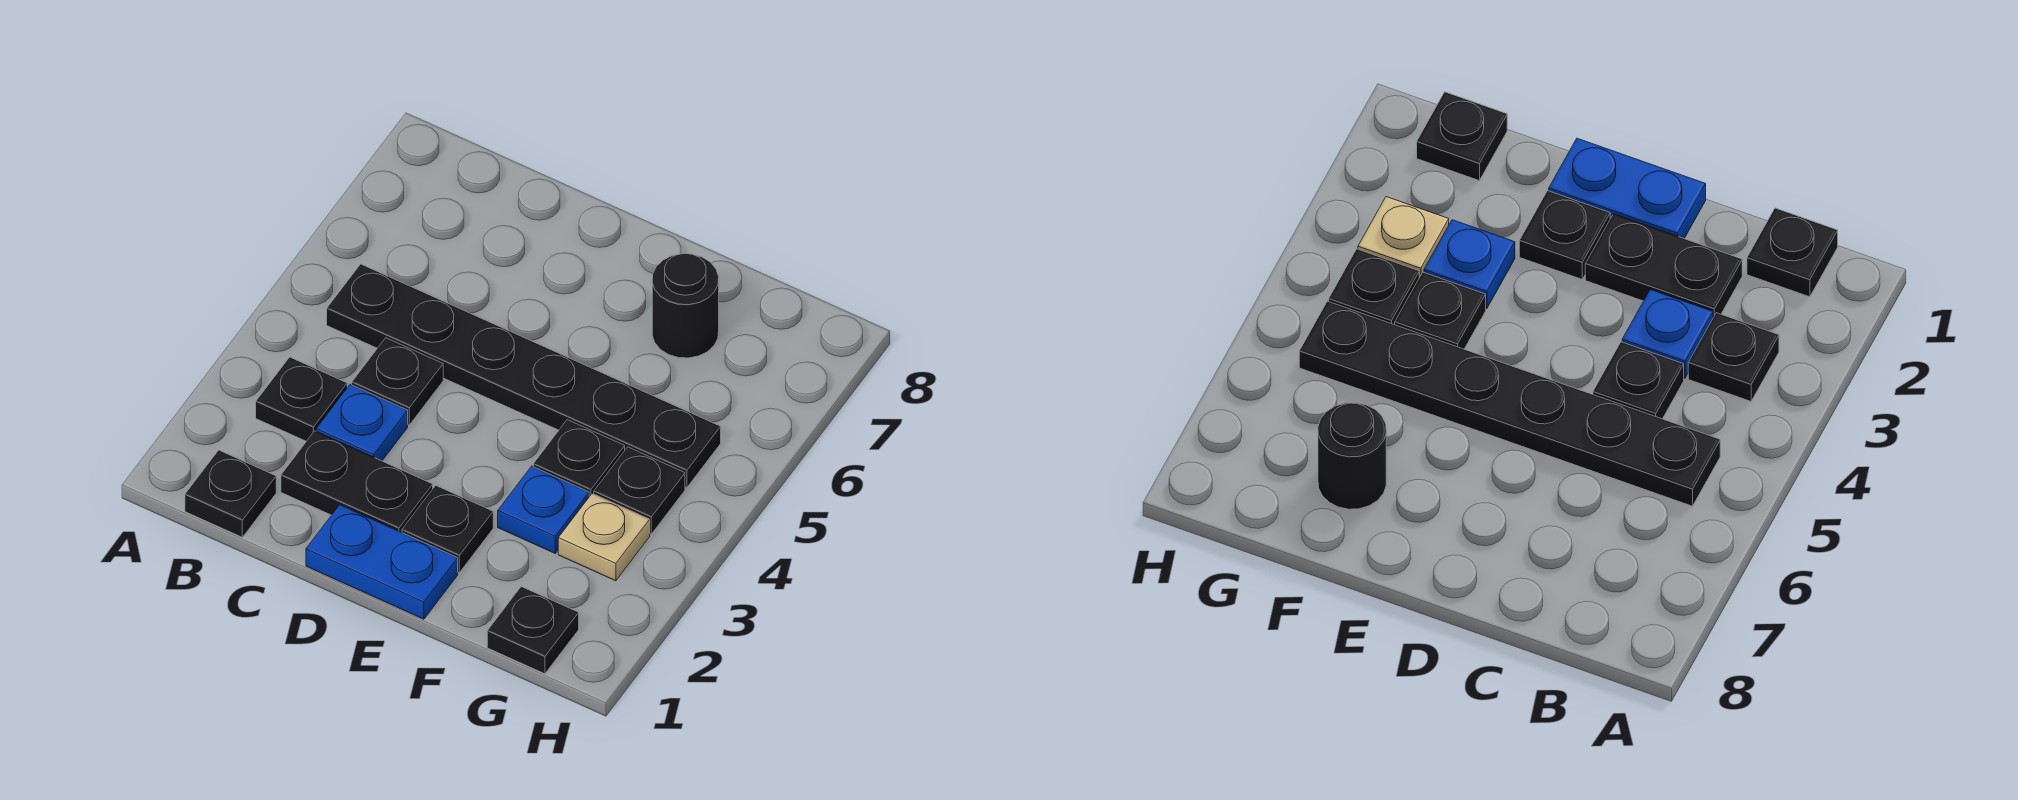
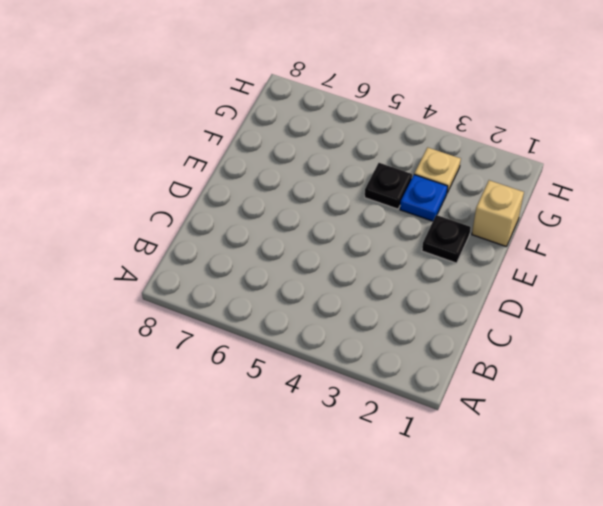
tan brick F1 level 1 -> none
none -> black plate B1 level 1
none -> black plate B3 level 1
none -> black plate B5:G5 level 1

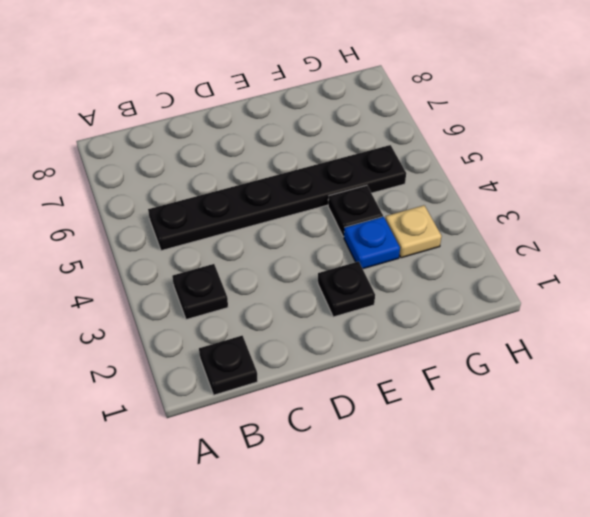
none -> black plate C2:D2 level 1
none -> blue plate C3 level 1
none -> black plate C4 level 1

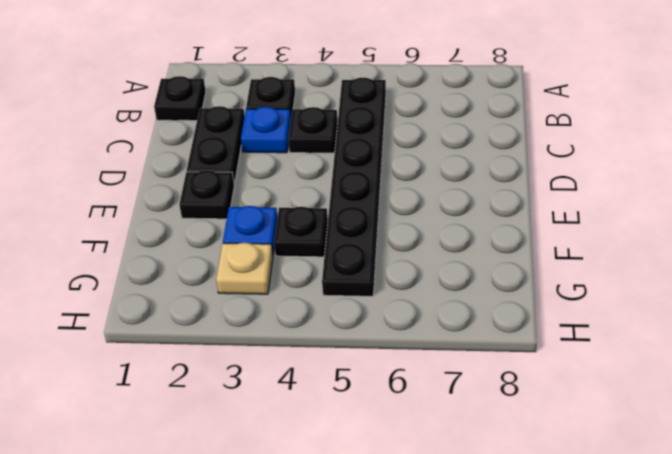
none -> blue plate D1:E1 level 1
none -> black round brick F7 level 1
none -> black plate G1 level 1

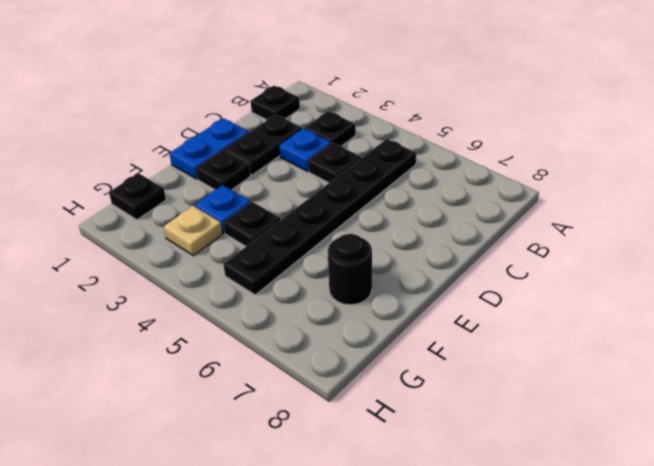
none -> black plate G4 level 1

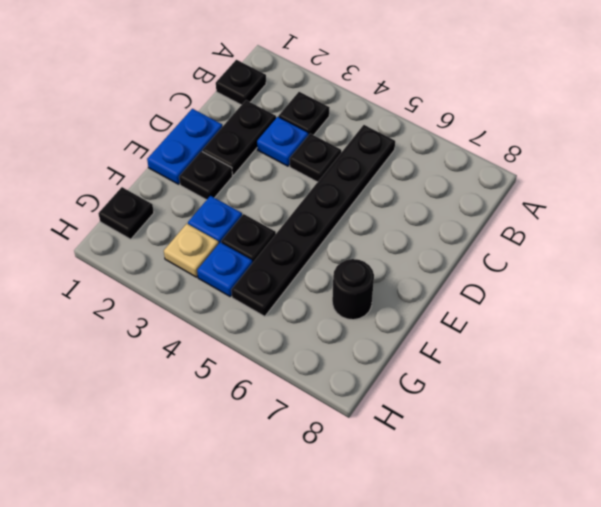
blue plate G4 level 1 -> black plate G4 level 1

